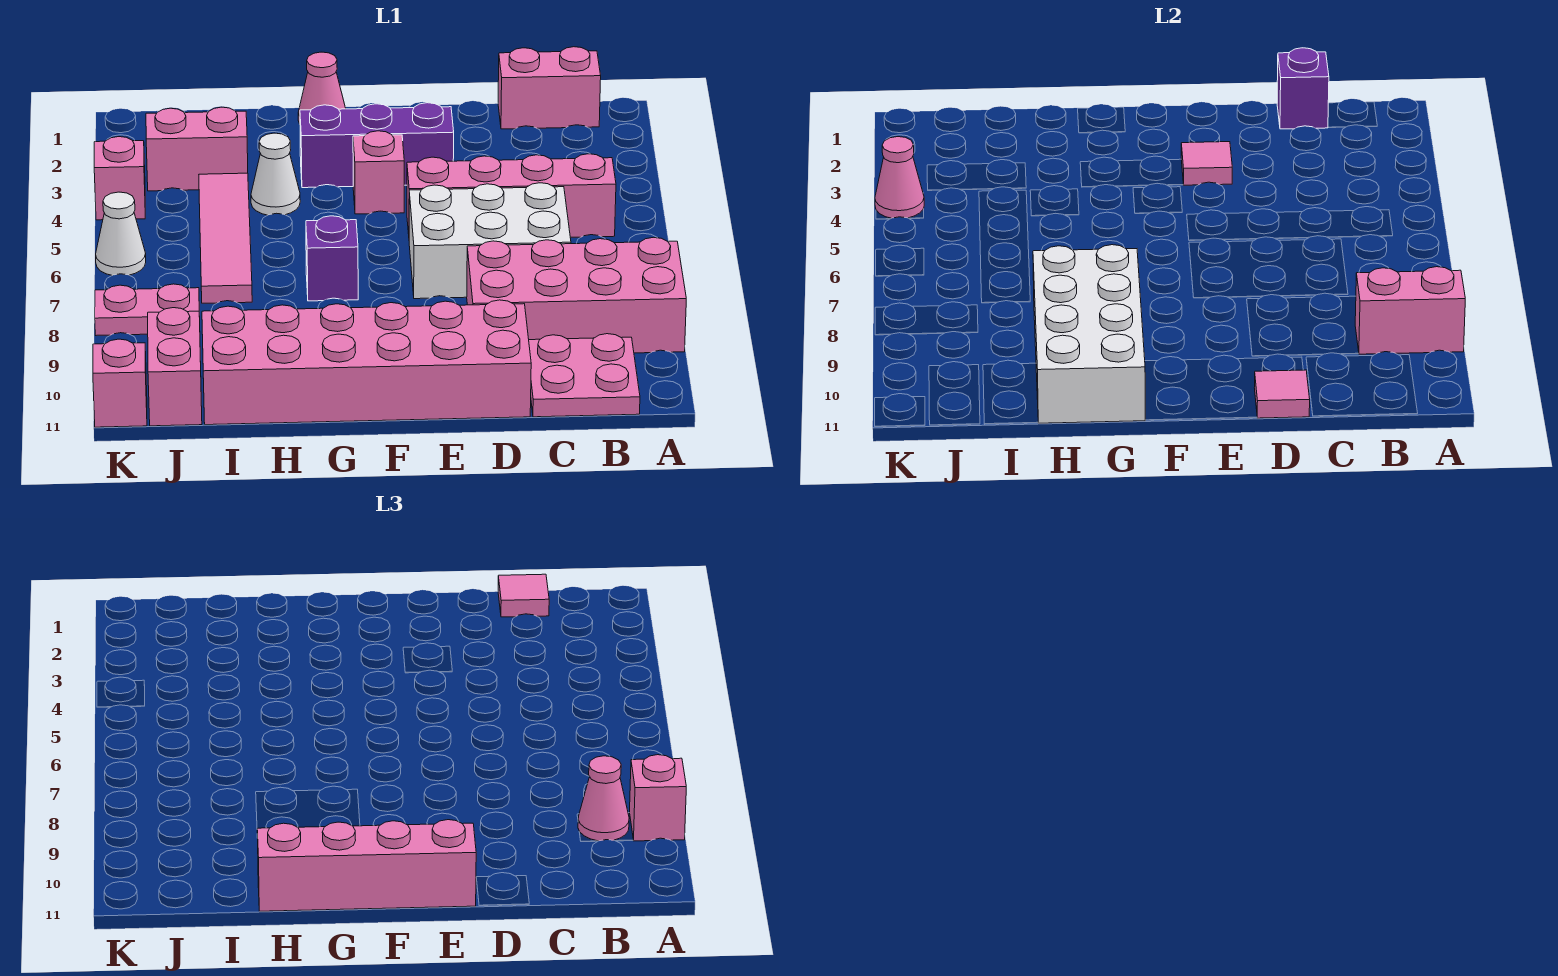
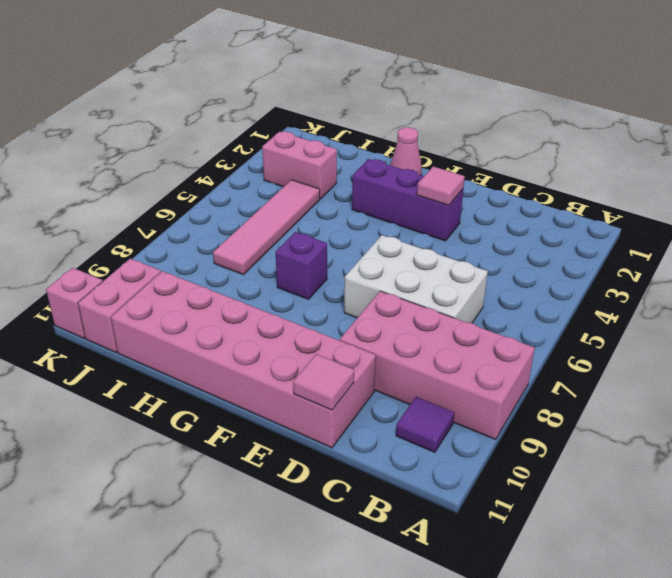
purple tile B10 level 1 -> pink plate B10:C11 level 1
none -> pink brick B1:C1 level 1
none -> pink brick B5:E5 level 1
none -> pink brick F4 level 1

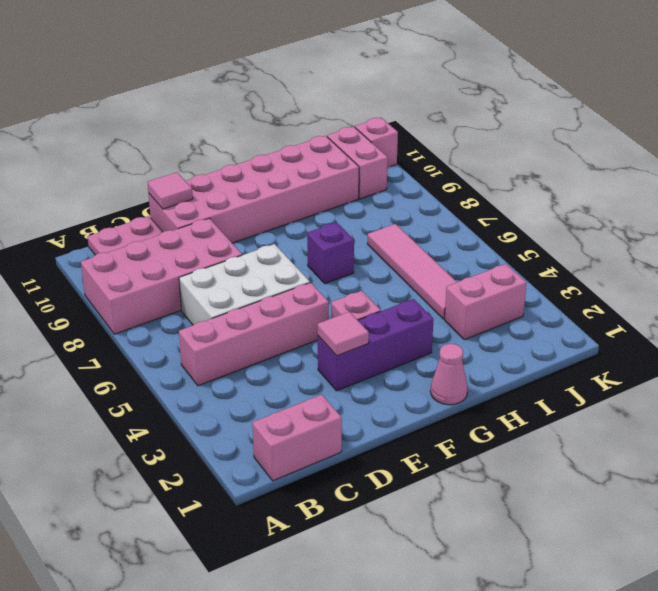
none -> white cone H4 level 1
none -> pink plate J8:K8 level 1
none -> pink brick K4 level 1

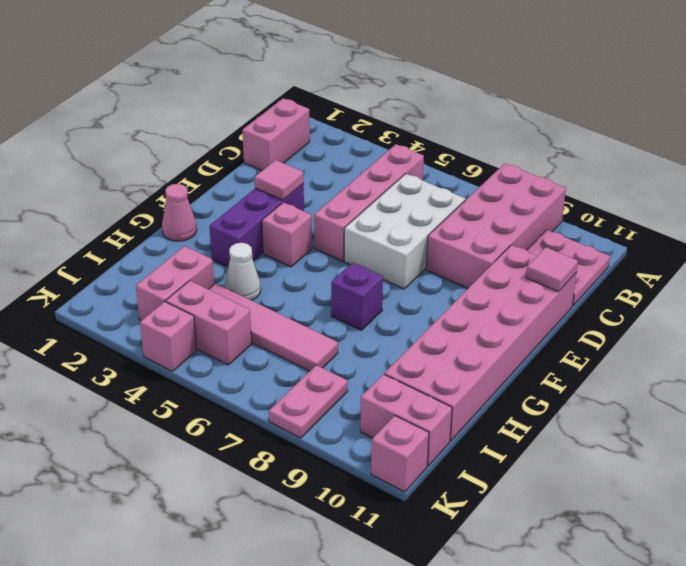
pink brick J4:J5 level 1 -> pink brick A9:B9 level 2
none -> white cone K6 level 1
none -> purple brick C1 level 2
none -> white brick G8:H11 level 2

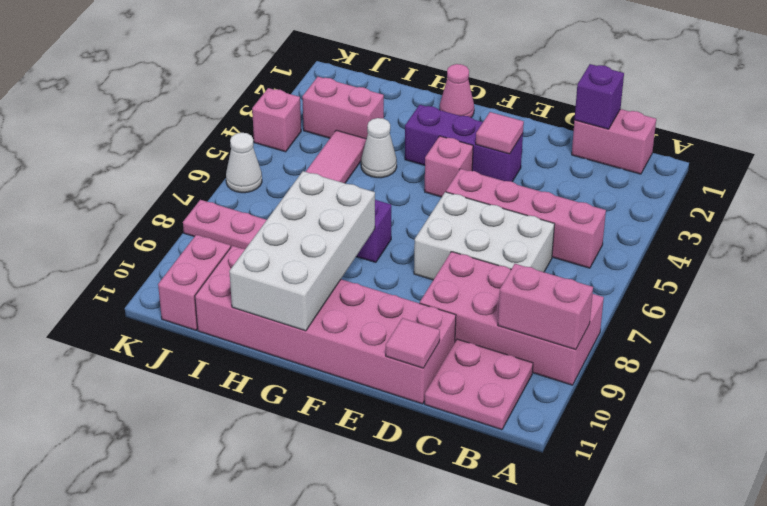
none -> pink brick K11 level 1
none -> pink cone K4 level 2
none -> pink brick A9 level 3

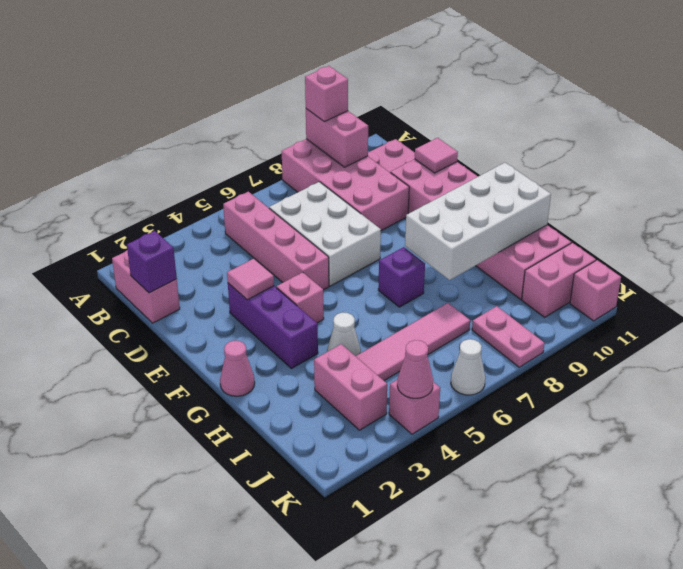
none -> pink cone B9 level 3
none -> pink tile C1 level 3
none -> pink brick E11:H11 level 3

